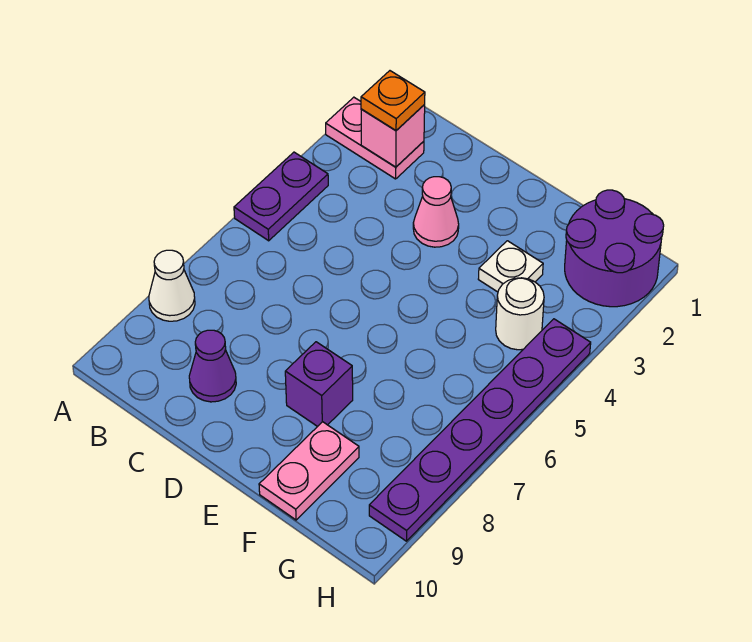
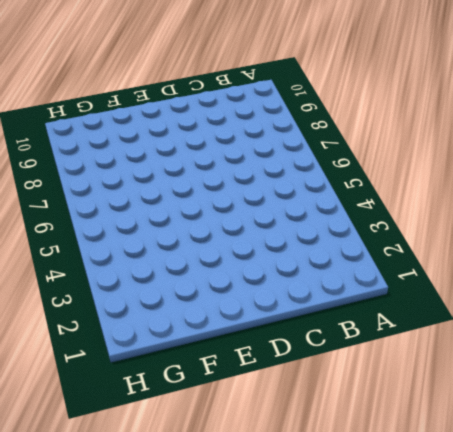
none -> pink plate A2:B2 level 1
none -> purple plate A4:A5 level 1
none -> white cone A8 level 1

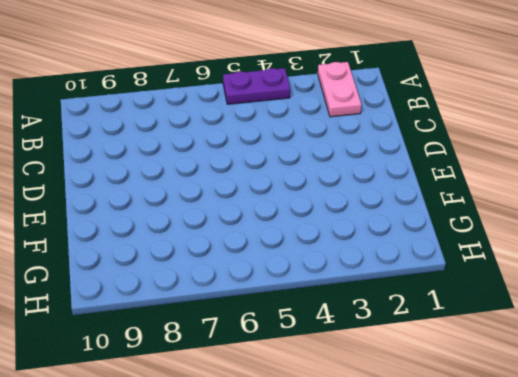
none -> white cone A8 level 1
none -> purple cone C9 level 1
none -> pink cone D3 level 1

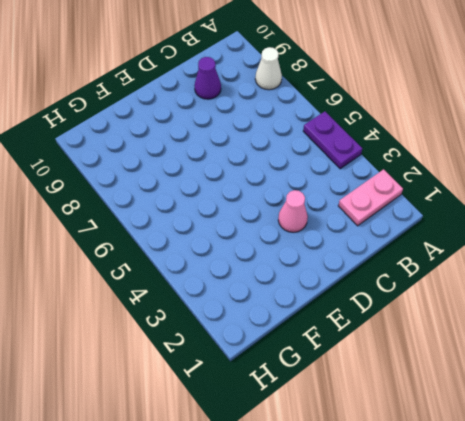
none -> purple brick E8 level 1
none -> white plate F3 level 1
none -> pink plate F9:F10 level 1

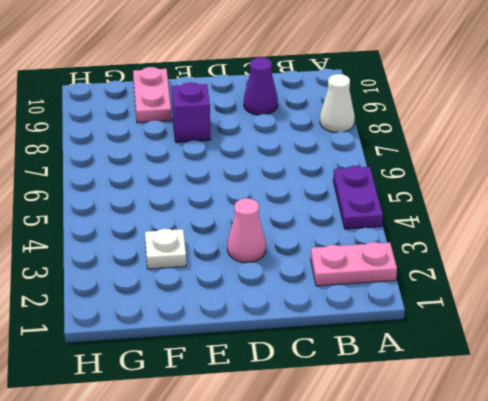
none -> purple round brick G1:H2 level 1
none -> white round brick G4 level 1
none -> purple plate H4:H9 level 1

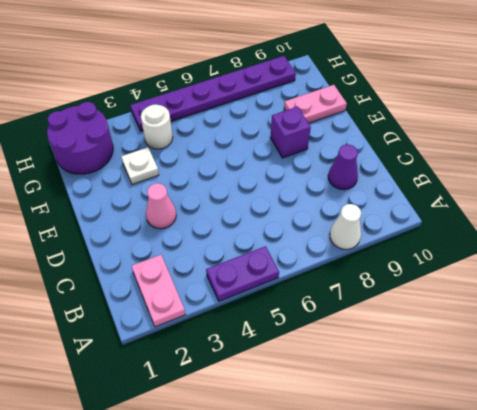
none -> pink brick B2 level 2
none -> orange plate B2 level 3

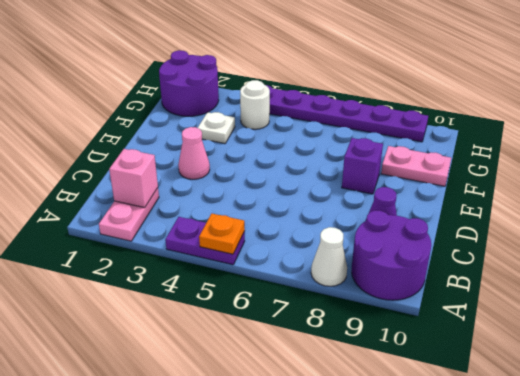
orange plate A5 level 2 -> orange plate B2 level 3
purple round brick A9:B10 level 1 -> none

